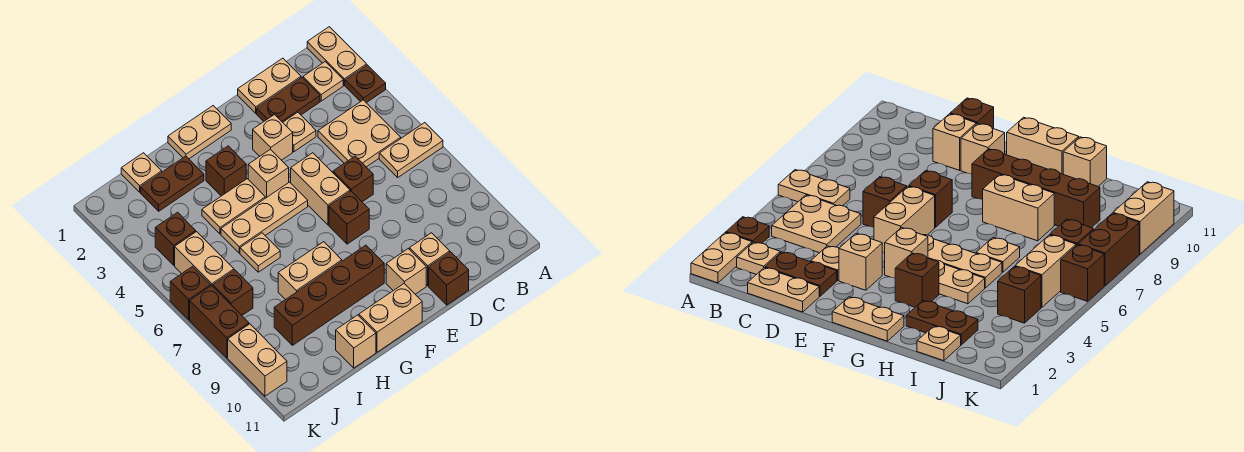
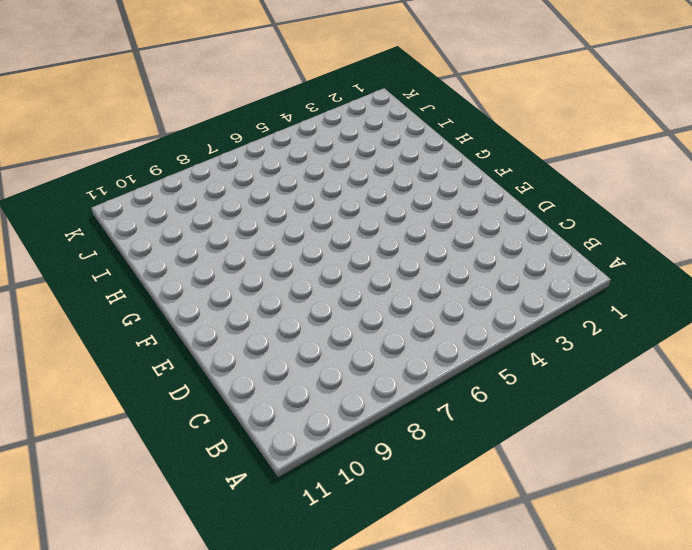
none -> tan plate A1:A2 level 1
none -> brown plate A3 level 1
none -> tan plate A6:B6 level 1
none -> tan plate B2 level 1

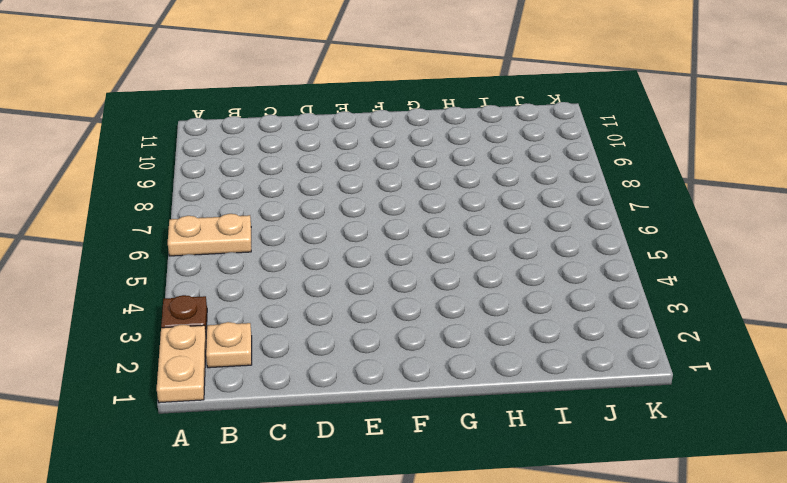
none -> tan plate B4:C5 level 1
none -> tan plate C1:D1 level 1
none -> brown plate C2:D2 level 1
none -> tan plate D3 level 1

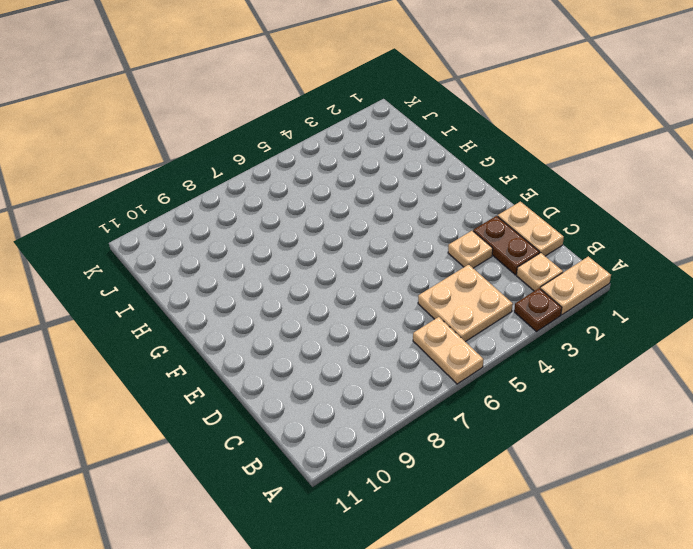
none -> brown brick D6 level 1
none -> tan brick D10 level 1
none -> brown brick D11 level 1
none -> tan brick E3 level 1

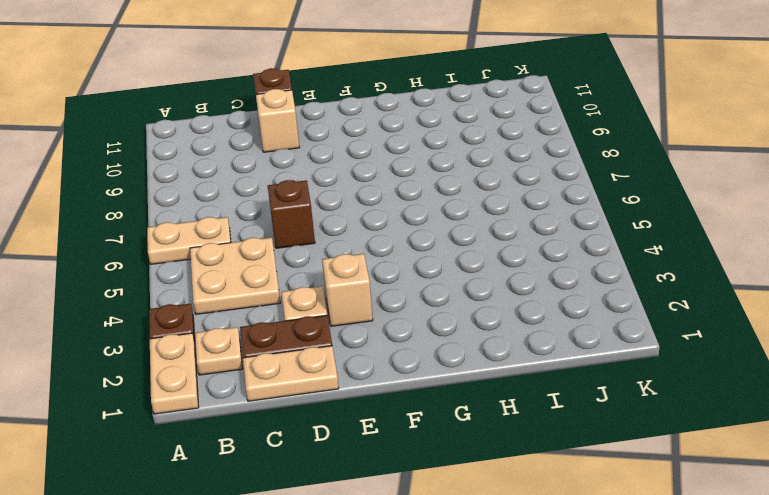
none -> tan brick E5:E6 level 1
none -> brown brick E7 level 1
none -> tan brick E10 level 1
none -> tan plate F1:G1 level 1

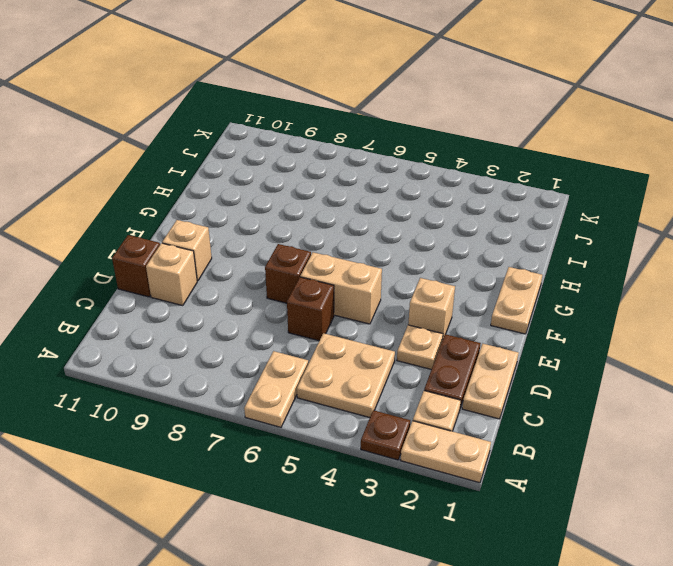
none -> tan brick F4 level 1
none -> tan plate F5:H5 level 1
none -> brown brick F9:I9 level 1
none -> tan brick F11:G11 level 1

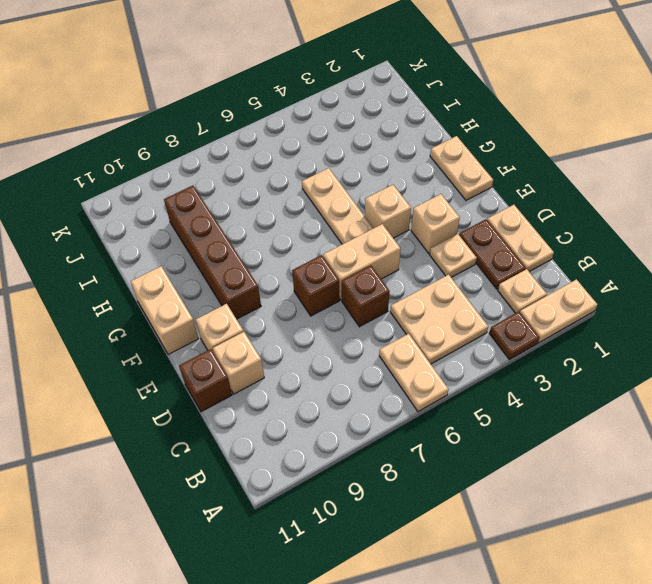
none -> brown brick G3 level 1
none -> tan plate G4:H4 level 1
none -> tan brick G8:H8 level 1
none -> brown plate H2:I2 level 1

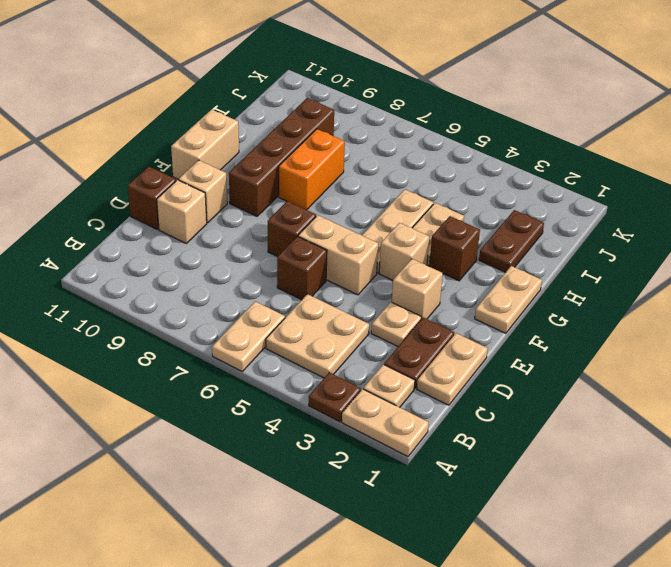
orange brick G8:H8 level 1 -> tan brick G8:H8 level 1
none -> tan plate H6 level 1
none -> tan brick H11 level 1
none -> tan plate I1 level 1
none -> brown brick J4 level 1

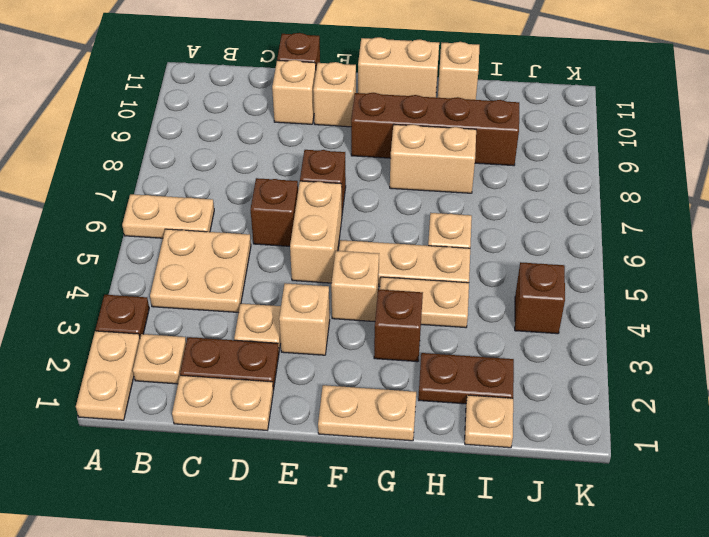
none -> tan brick J5:J6 level 1
none -> brown brick J7 level 1
none -> brown brick K6 level 1
none -> brown brick K7:K8 level 1

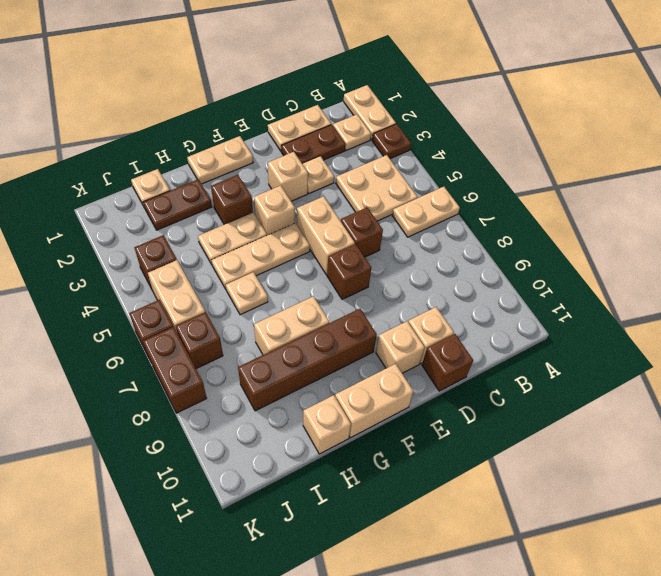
none -> tan brick K9:K10 level 1

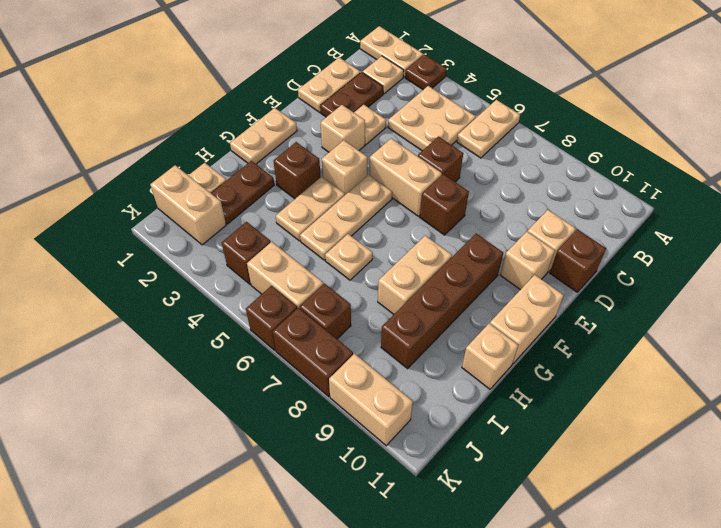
tan brick J1:J2 level 1 -> none

